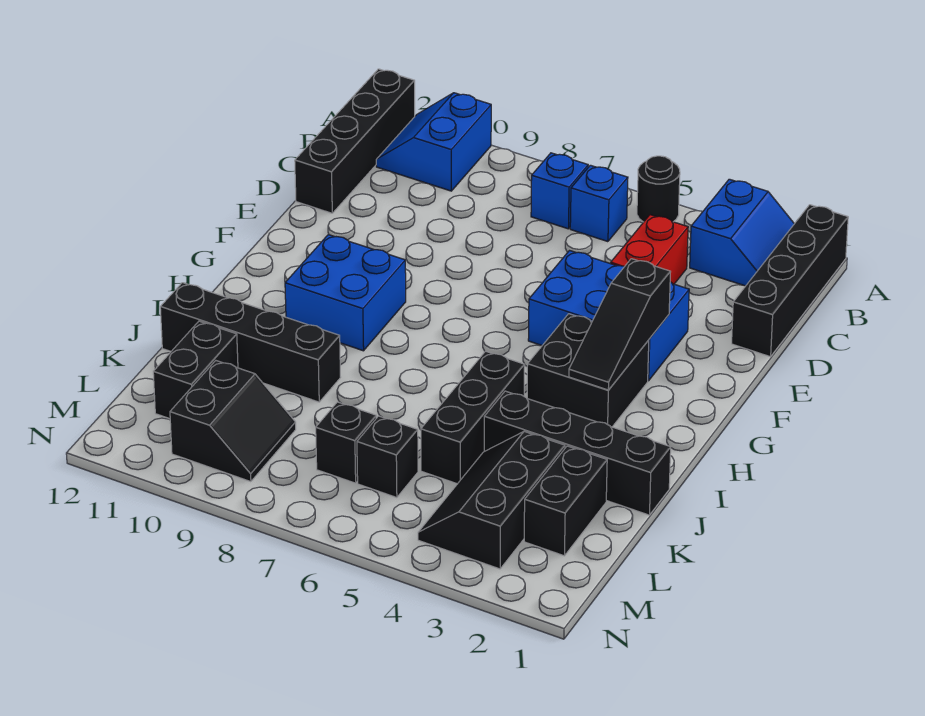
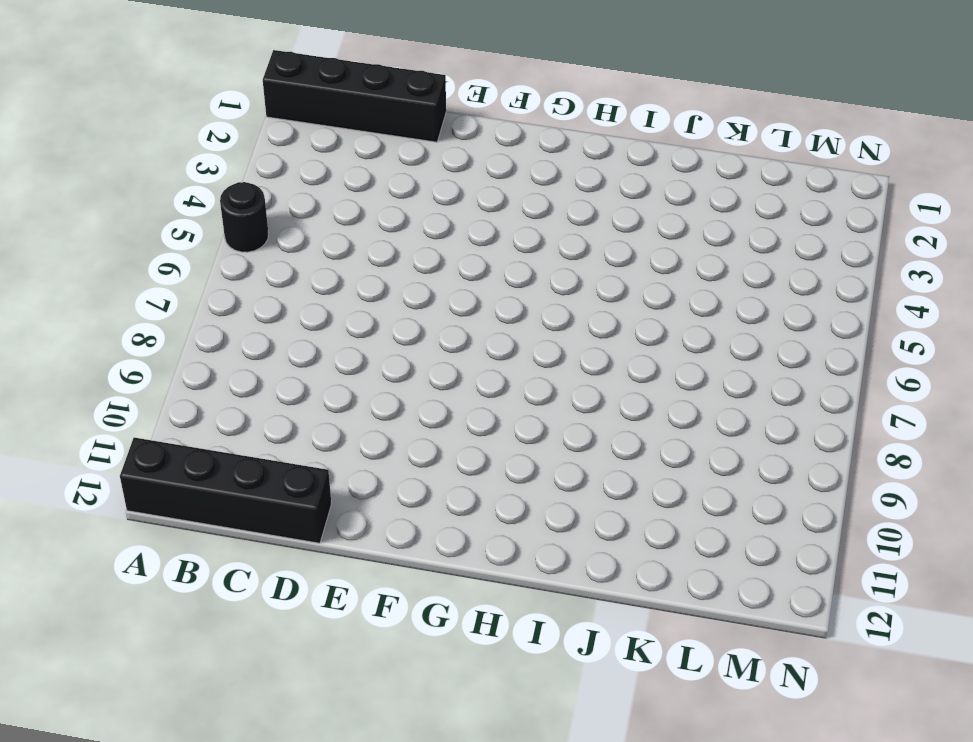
none -> blue slope A2:B3 level 1 top 3
none -> blue slope A10:B11 level 1 top 10
none -> blue brick B6 level 1

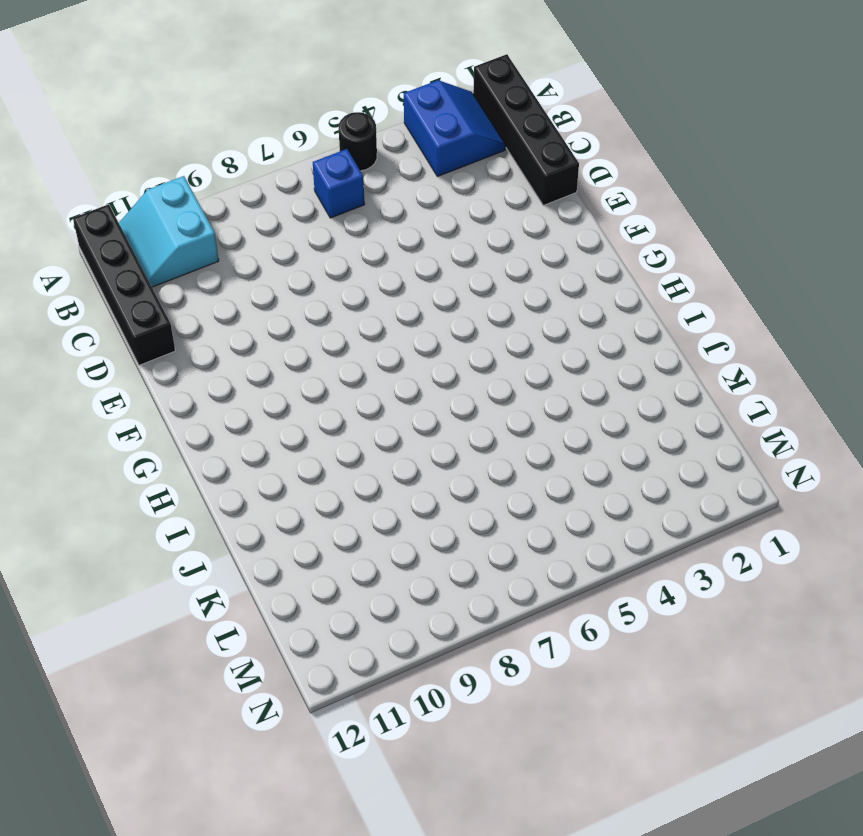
cyan slope A10:B11 level 1 top 10 -> blue slope A10:B11 level 1 top 10
none -> blue brick B7 level 1
none -> red brick C4:D4 level 1
none -> blue brick E3:F5 level 1

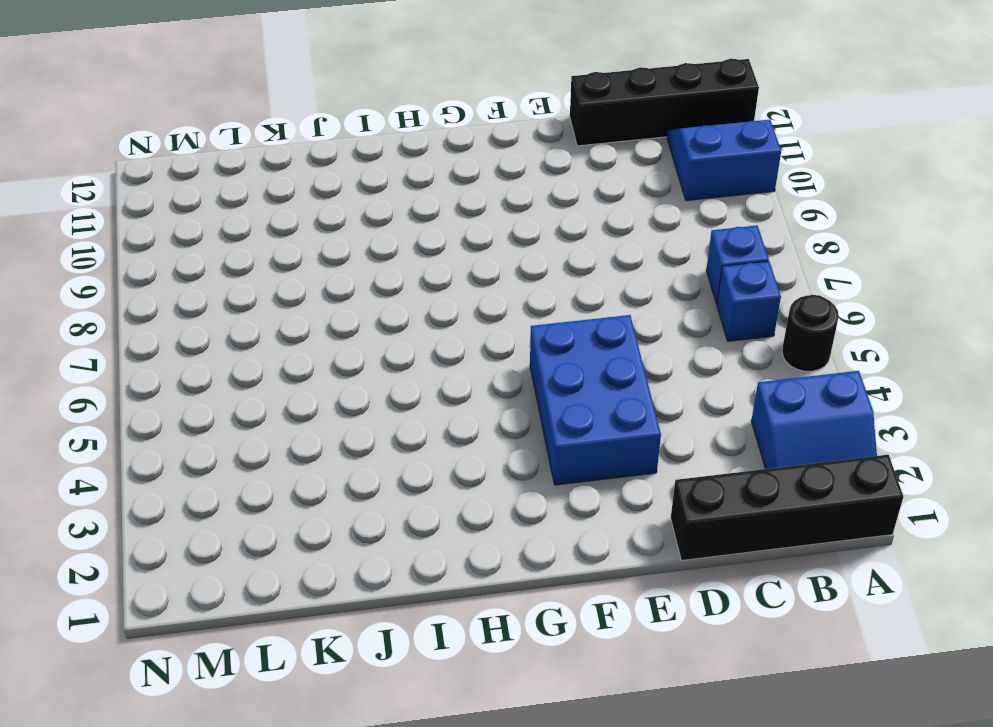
none -> red brick C4:D4 level 1
none -> black brick G3:H4 level 1
none -> blue brick G9:H10 level 1

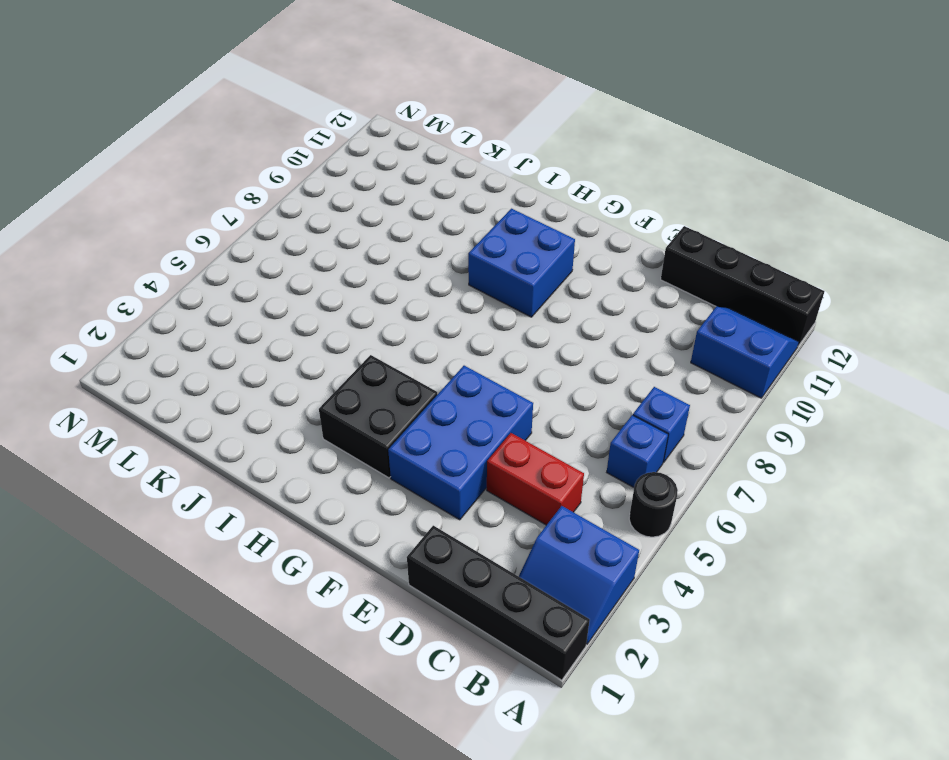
none -> black brick I5:K5 level 1
none -> black brick J1:J4 level 1
none -> black brick J9:J12 level 1

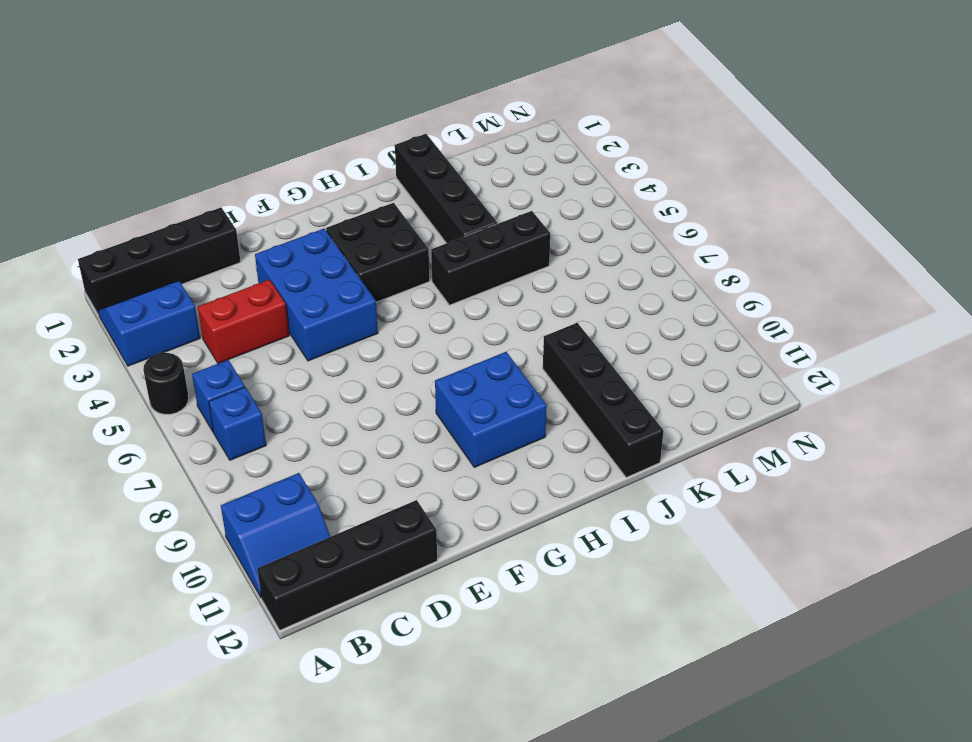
none -> black brick K2:L2 level 1
none -> black slope K3:M4 level 1 top 3
none -> black brick K11:L11 level 1

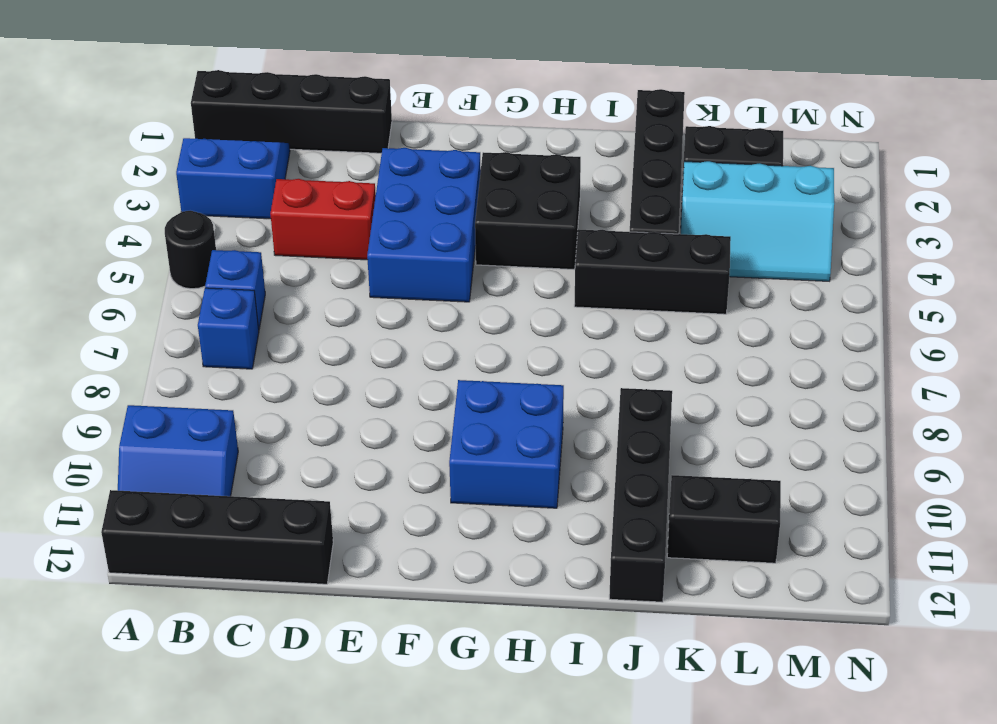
cyan slope K3:M4 level 1 top 3 -> black slope K3:M4 level 1 top 3
none -> black brick L6 level 1
none -> black brick L7 level 1
none -> black slope L9:M10 level 1 top 10

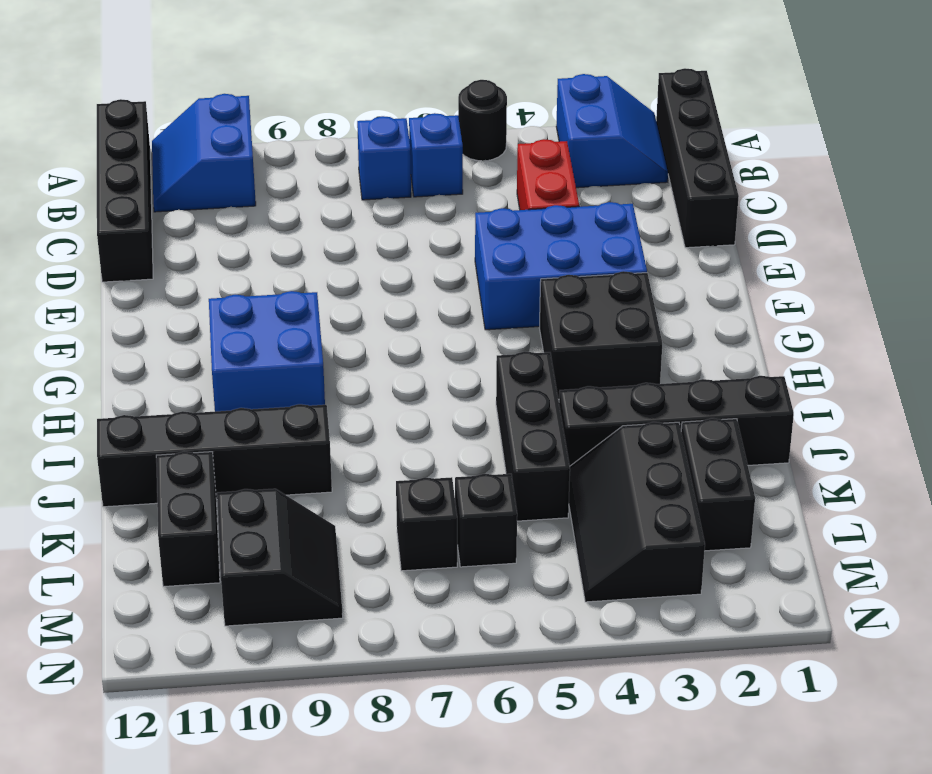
none -> black slope F3:H3 level 2 top F

